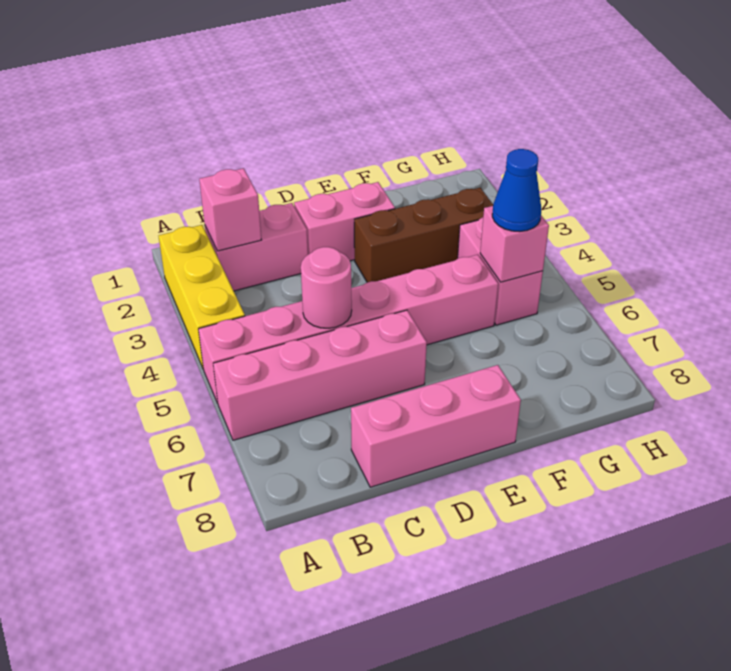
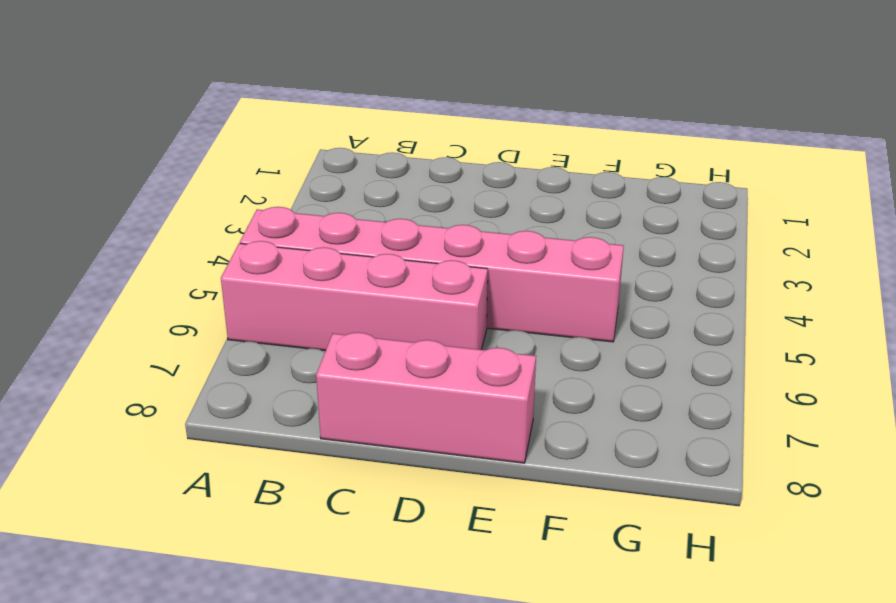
none -> yellow brick A2:A4 level 1
none -> pink brick B2:C2 level 1
none -> pink brick D2:E2 level 1

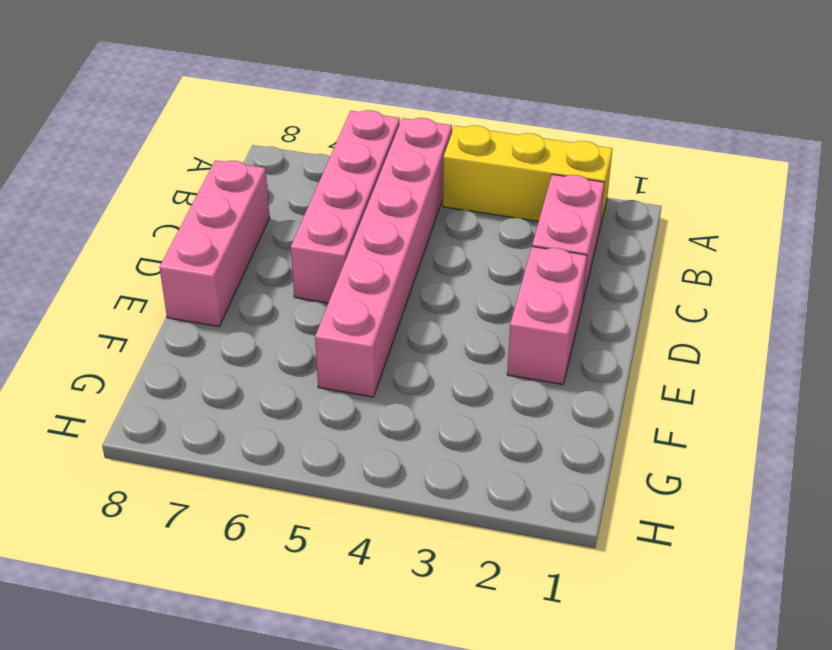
none -> brown brick E3:G3 level 1
none -> pink brick G4:G5 level 1
none -> pink brick B2 level 2

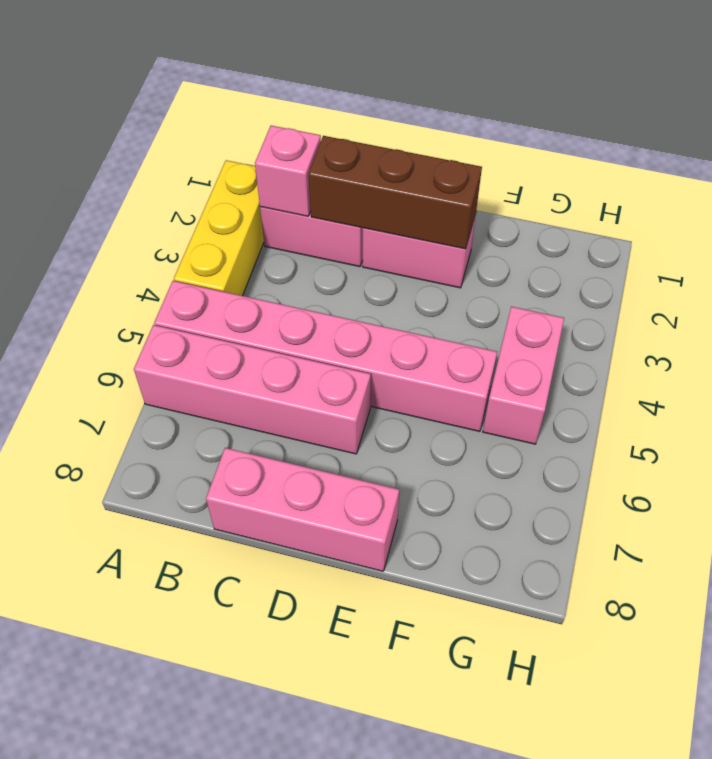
brown brick C2:E2 level 2 -> brown brick E3:G3 level 1
none -> pink round brick C5 level 2
none -> pink brick G5 level 2
none -> blue cone G5 level 3

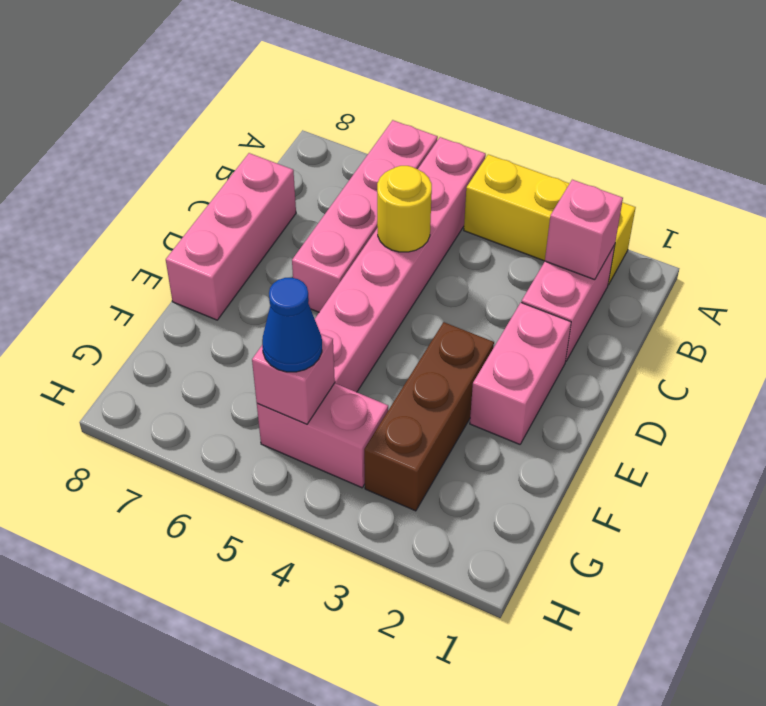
yellow round brick C5 level 2 -> pink round brick C5 level 2

